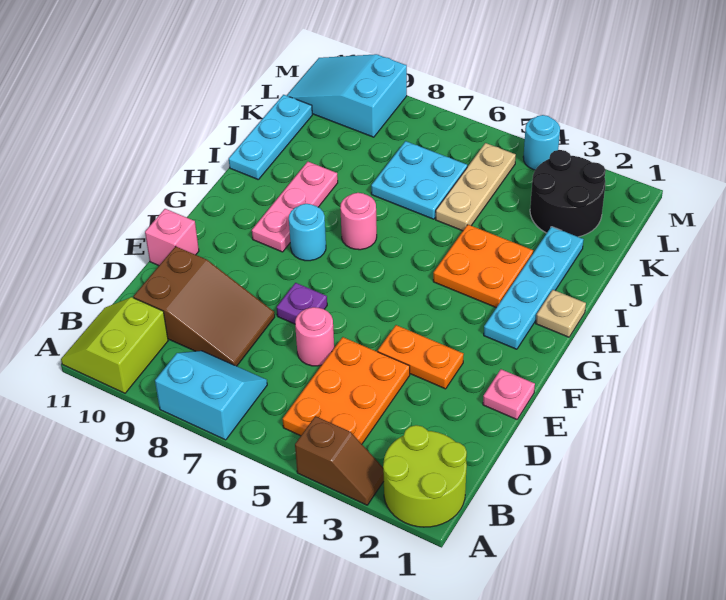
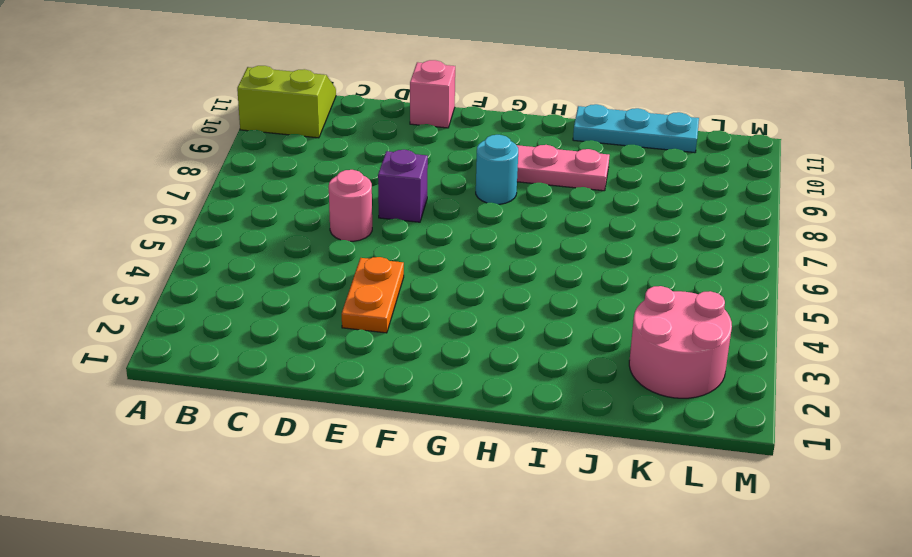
purple brick E7 level 1 -> purple plate E7 level 1
pink round brick K2:L3 level 1 -> black round brick K2:L3 level 1
none -> lime round brick A1:B2 level 1
none -> brown slope A3:A4 level 1 top 4
none -> cyan slope A7:B8 level 1 top A

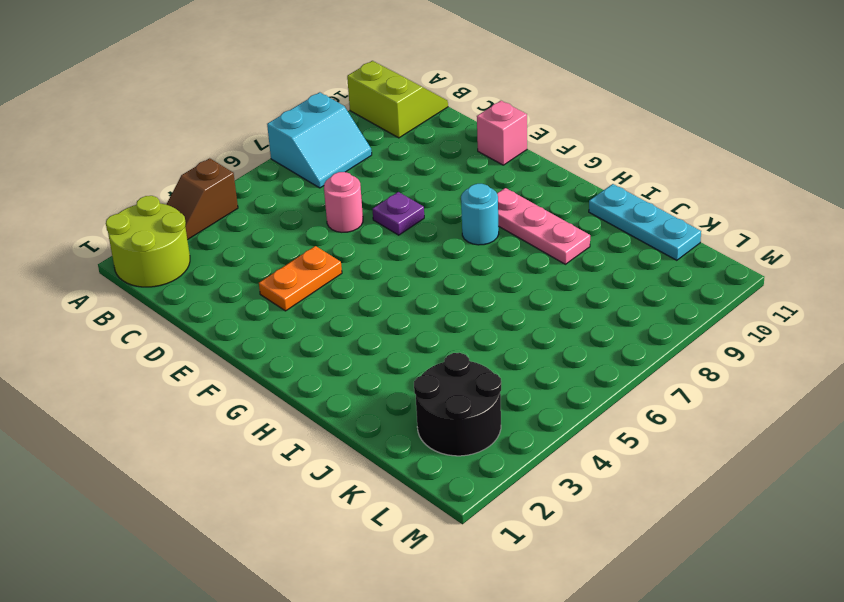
none -> orange plate B4:D5 level 1
none -> brown slope C8:D10 level 1 top 10
none -> pink plate E1 level 1

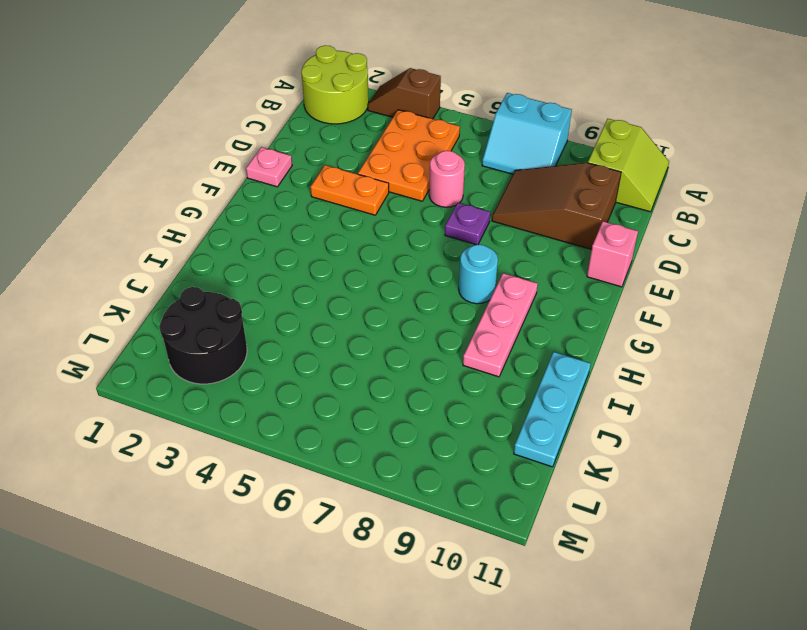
none -> cyan plate G2:J2 level 1
none -> tan plate H1 level 1
none -> orange plate H3:I4 level 1

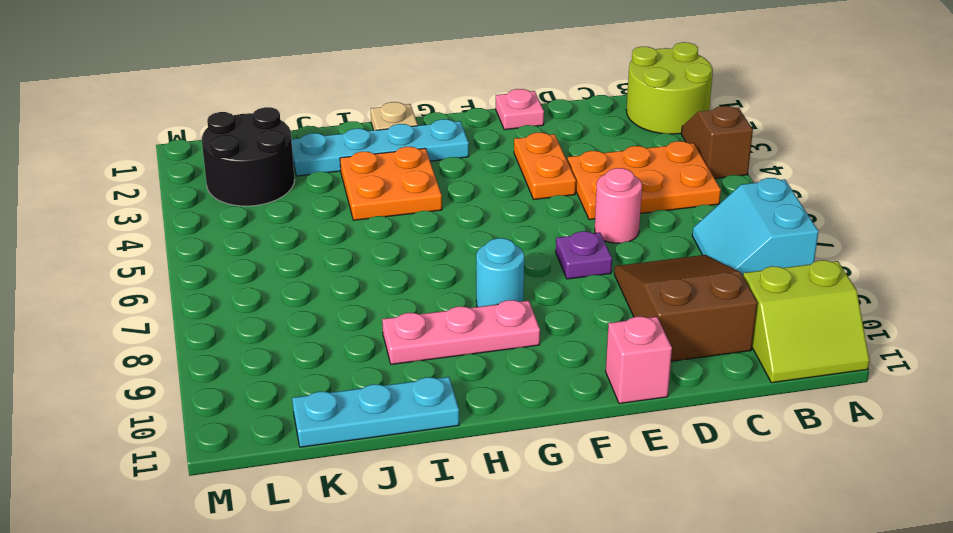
none -> pink round brick H7 level 1
none -> tan plate J5:L5 level 1
none -> cyan plate J6:K7 level 1

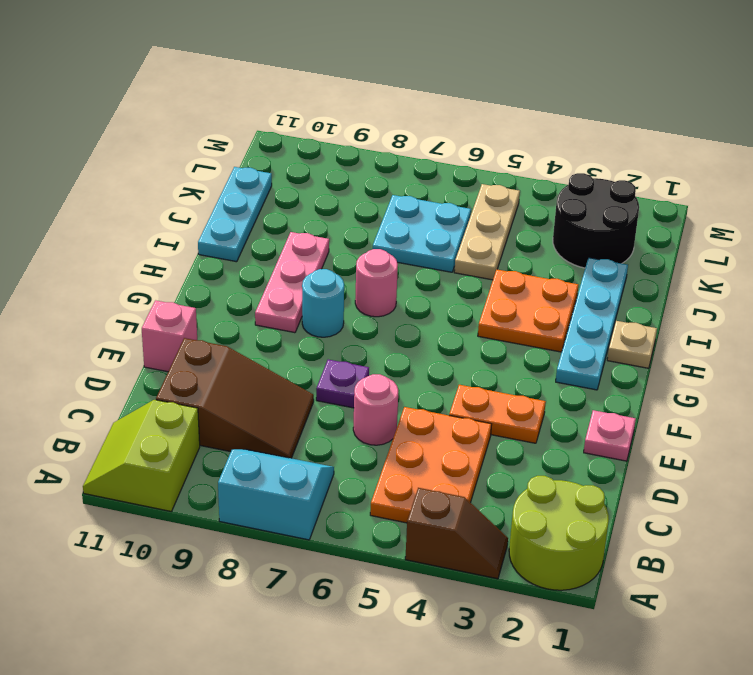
none -> cyan slope L9:M11 level 1 top 9
none -> cyan round brick M4 level 1

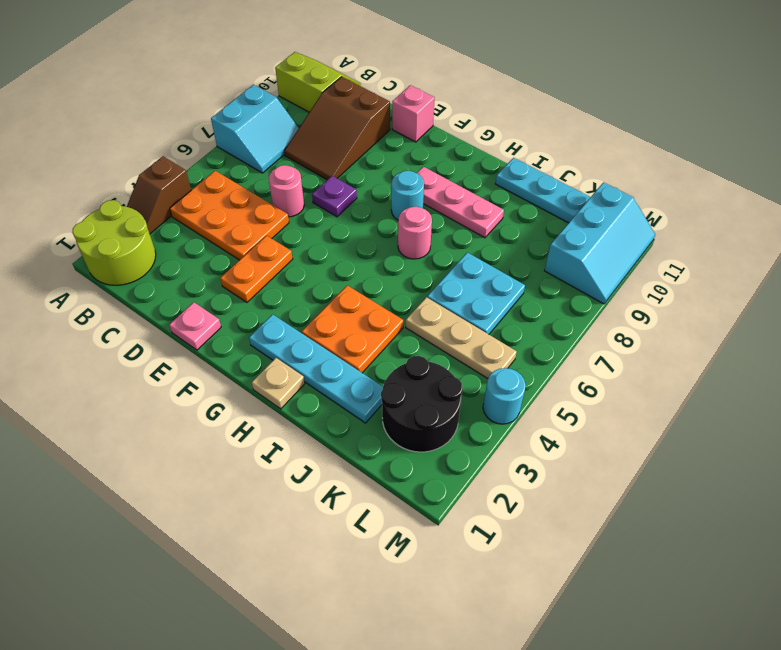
cyan slope L9:M11 level 1 top L -> cyan slope L9:M11 level 1 top 9

